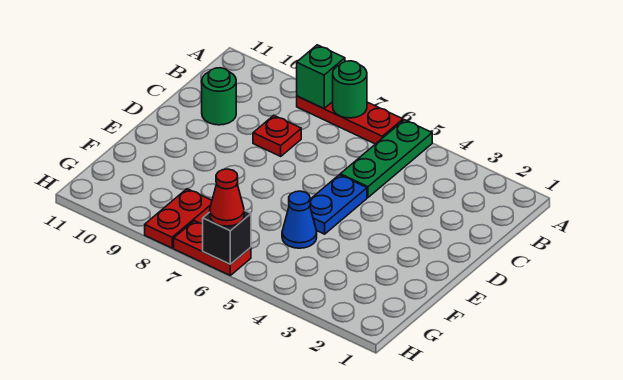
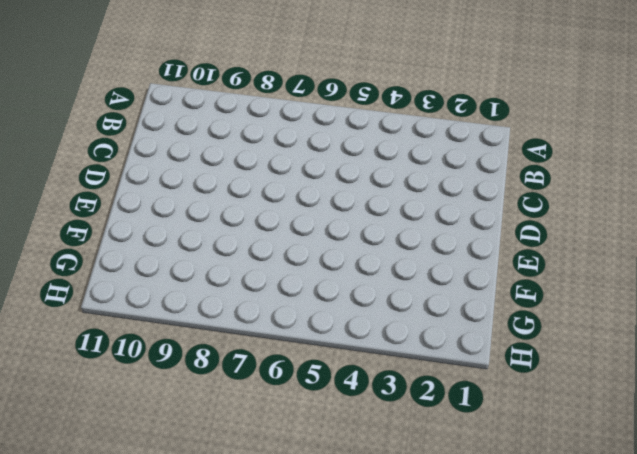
none -> green plate A5:C5 level 1
none -> red plate A6:A8 level 1
none -> red plate C8 level 1

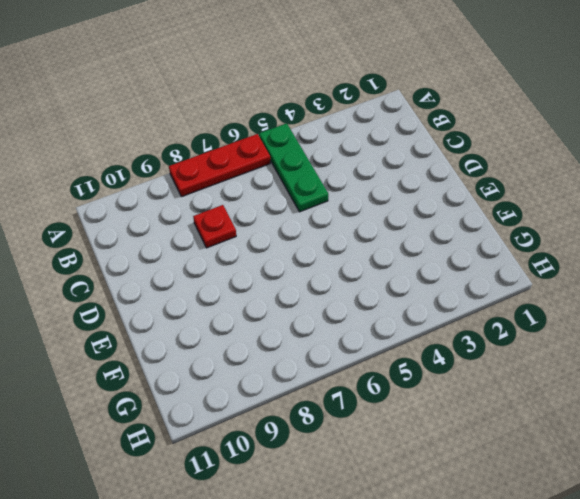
none -> green round brick C10 level 1
none -> blue plate D5:E5 level 1
none -> blue cone F5 level 1

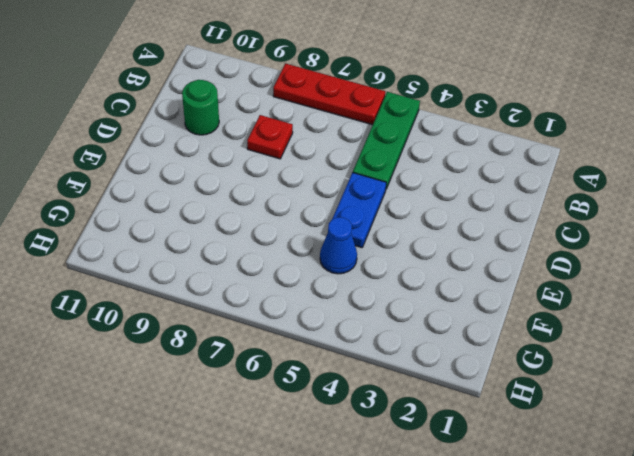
none -> red plate G8:H8 level 1
none -> red plate H6:H7 level 1
none -> green round brick A7 level 2

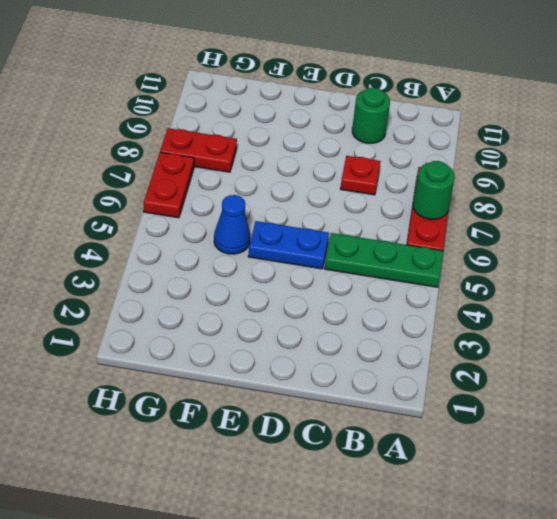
none -> green brick A8 level 2
none -> black brick H6 level 2
none -> red cone H6 level 3

